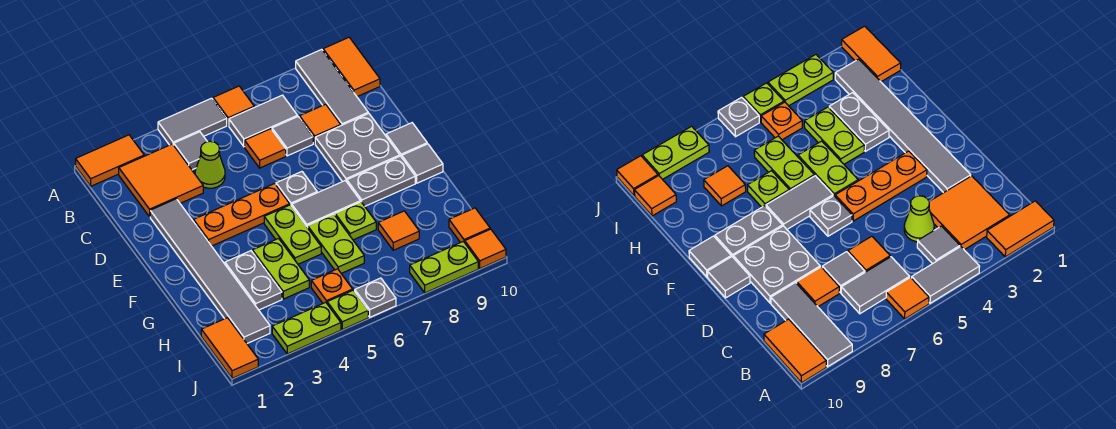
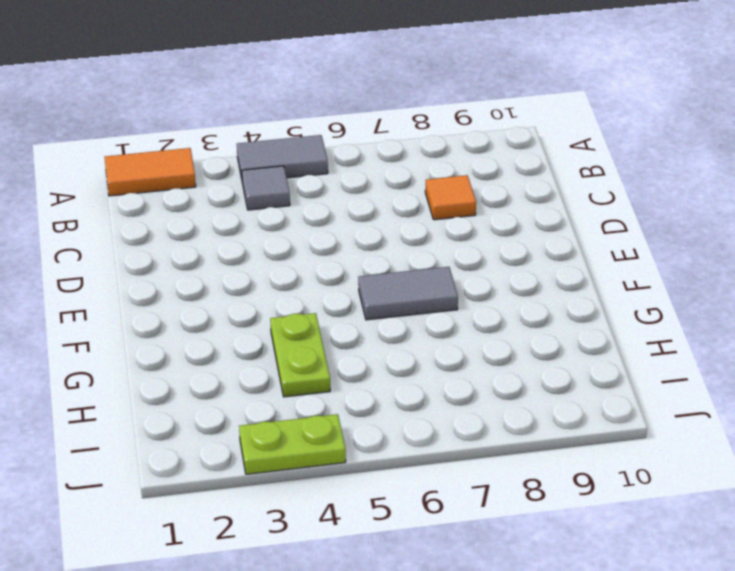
none -> orange tile A6 level 1
none -> grey tile A9:C9 level 1
none -> orange tile A10:B10 level 1
none -> orange tile B2:C3 level 1

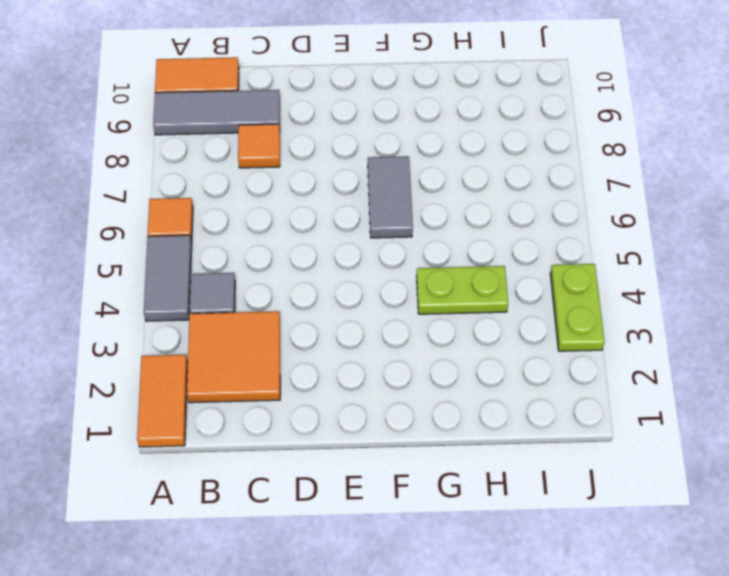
none -> grey tile B6:B7 level 1
none -> lime cone C4 level 1
none -> orange tile C6 level 1
none -> grey tile C7 level 1

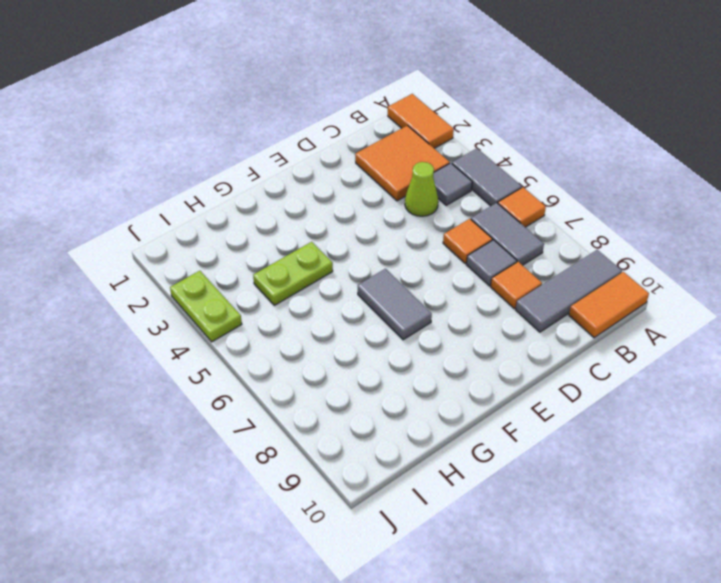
none -> grey tile D2:I2 level 1
none -> grey plate D8:E9 level 1
none -> orange plate E3:E5 level 1
none -> grey plate E6 level 1

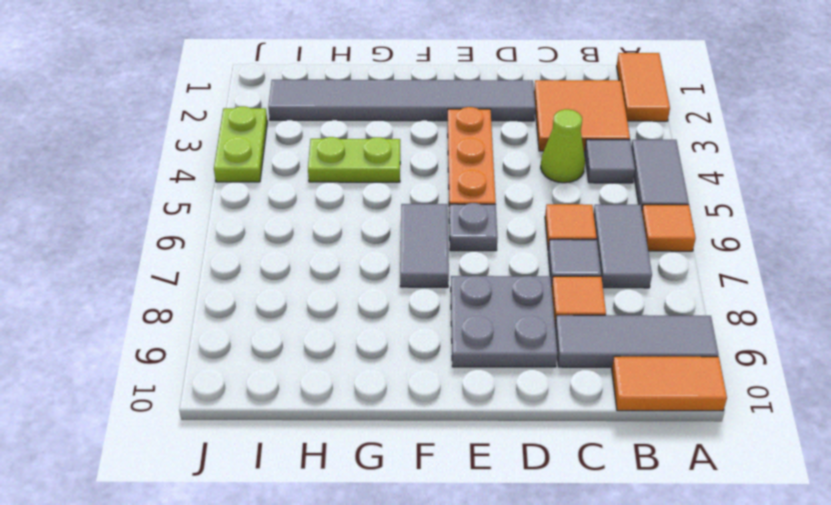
none -> grey tile E10 level 1
none -> lime plate F5:G5 level 1
none -> grey plate F8:F9 level 1
none -> grey tile F10 level 1

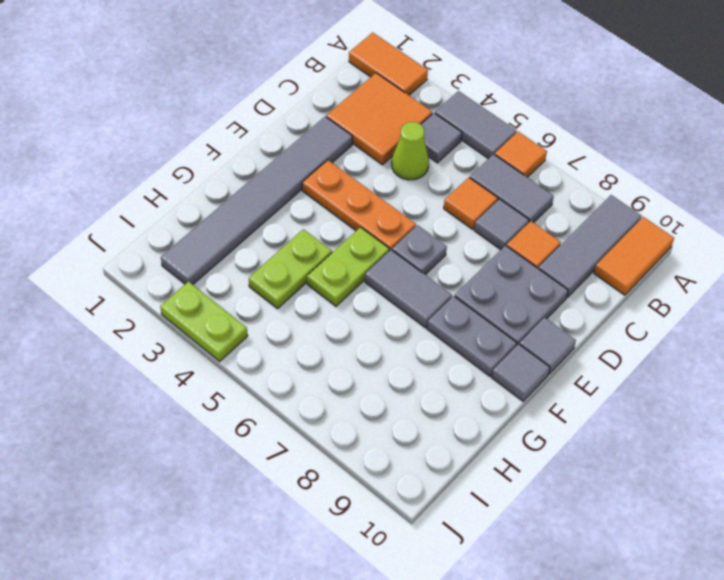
none -> grey plate G3:H3 level 1
none -> lime plate G6:H6 level 1
none -> lime plate G7 level 1
none -> orange tile H8 level 1

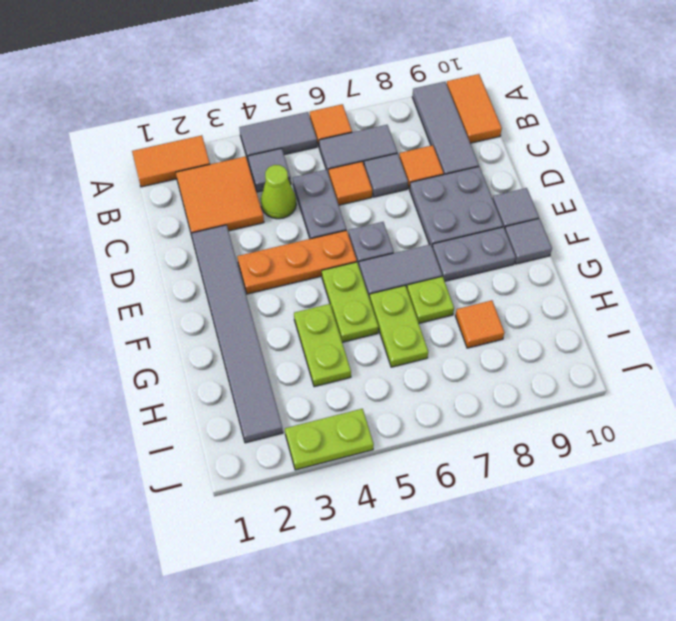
grey plate C5:D5 level 1 -> grey plate G3:H3 level 1
none -> orange tile I1:J1 level 1
none -> orange plate I5 level 1
none -> orange tile I10 level 1
none -> lime plate J5 level 1

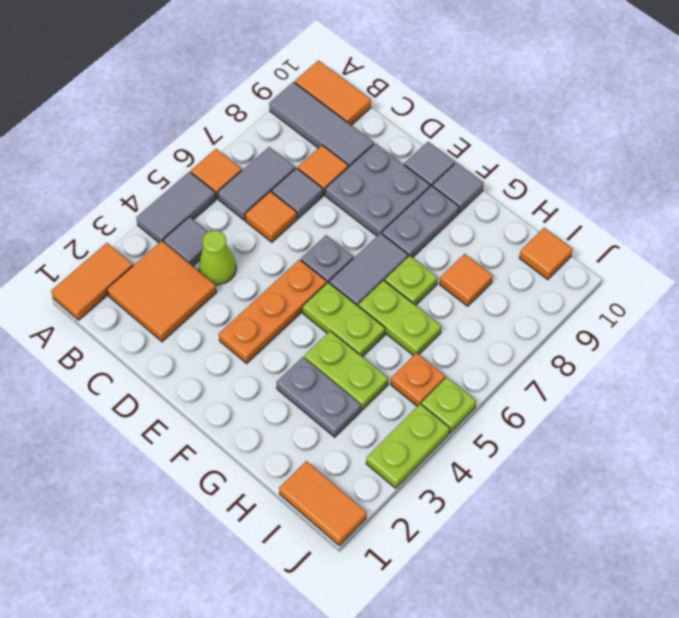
none -> grey tile D2:I2 level 1
none -> grey plate J6 level 1
none -> lime plate J8:J9 level 1
none -> orange tile J10 level 1

